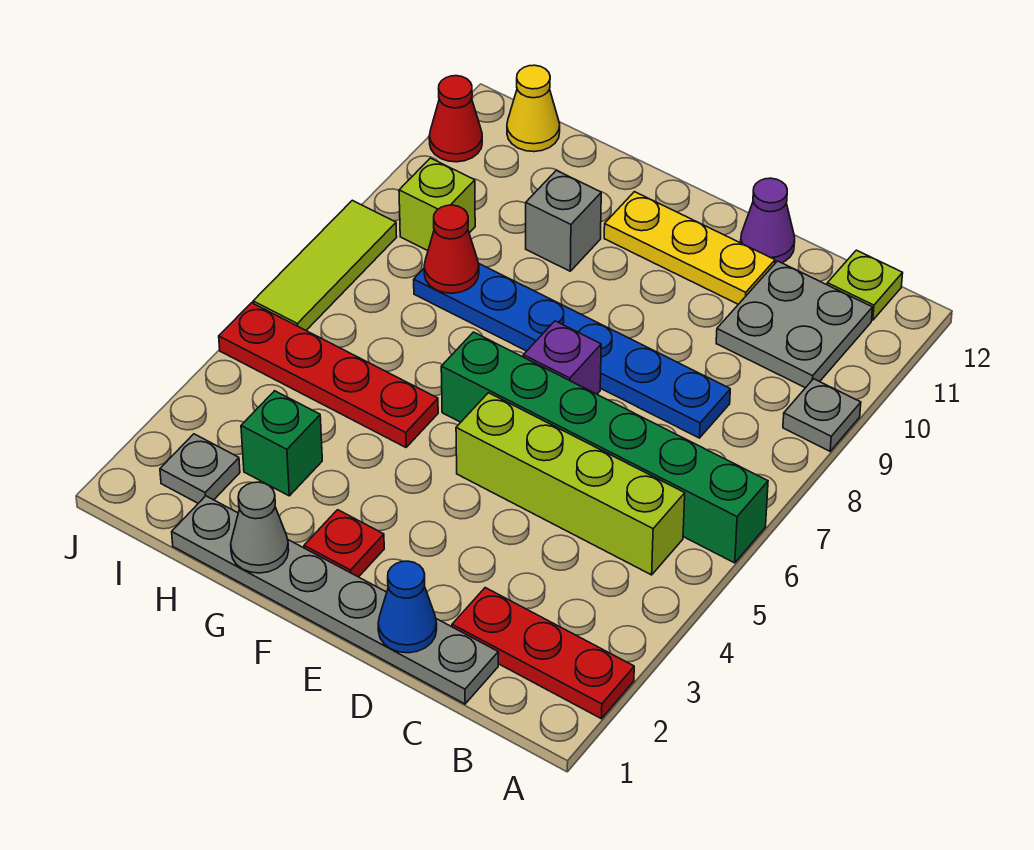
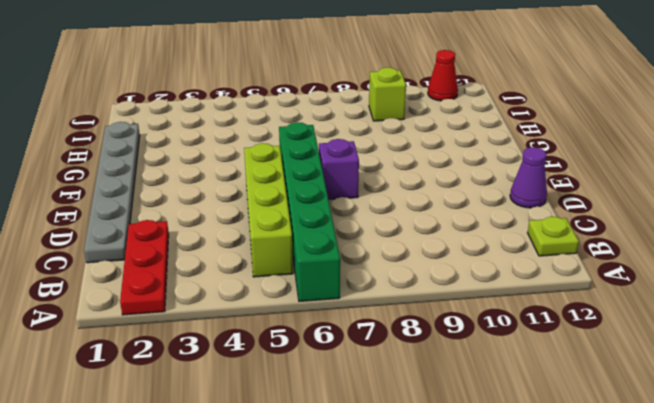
none -> grey plate A9 level 1
none -> grey plate B10:C11 level 1
none -> blue plate C8:H8 level 1

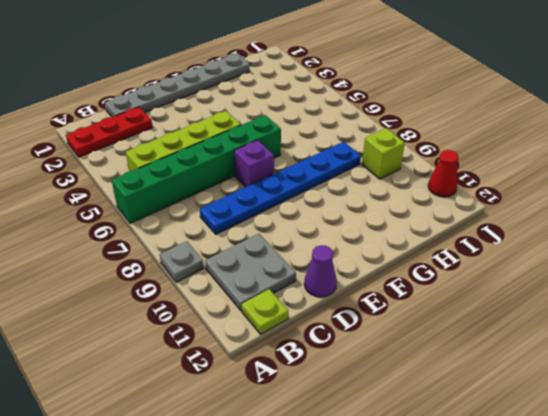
none -> yellow plate D11:F11 level 1
none -> red plate F2 level 1
none -> red plate G5:J5 level 1

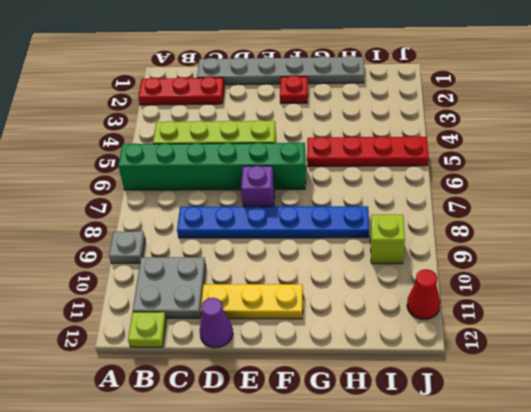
none -> grey brick G10 level 1
none -> green brick H3 level 1
none -> grey plate I2 level 1

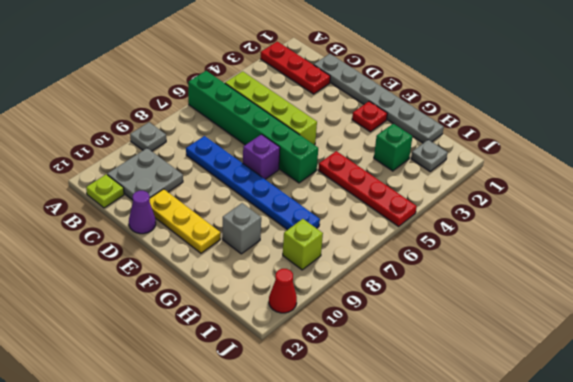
none -> yellow cone I12 level 1
none -> lime tile J6:J8 level 1
none -> blue cone D1 level 2

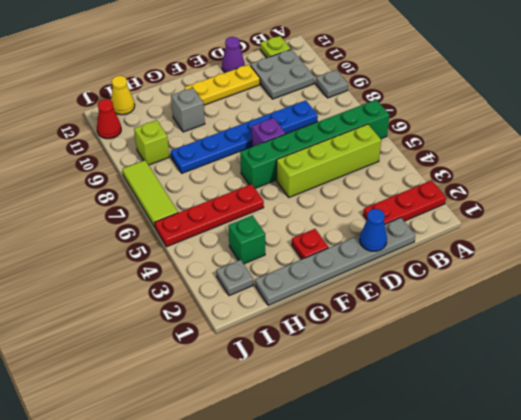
none -> grey cone G1 level 2
none -> red cone H8 level 2

